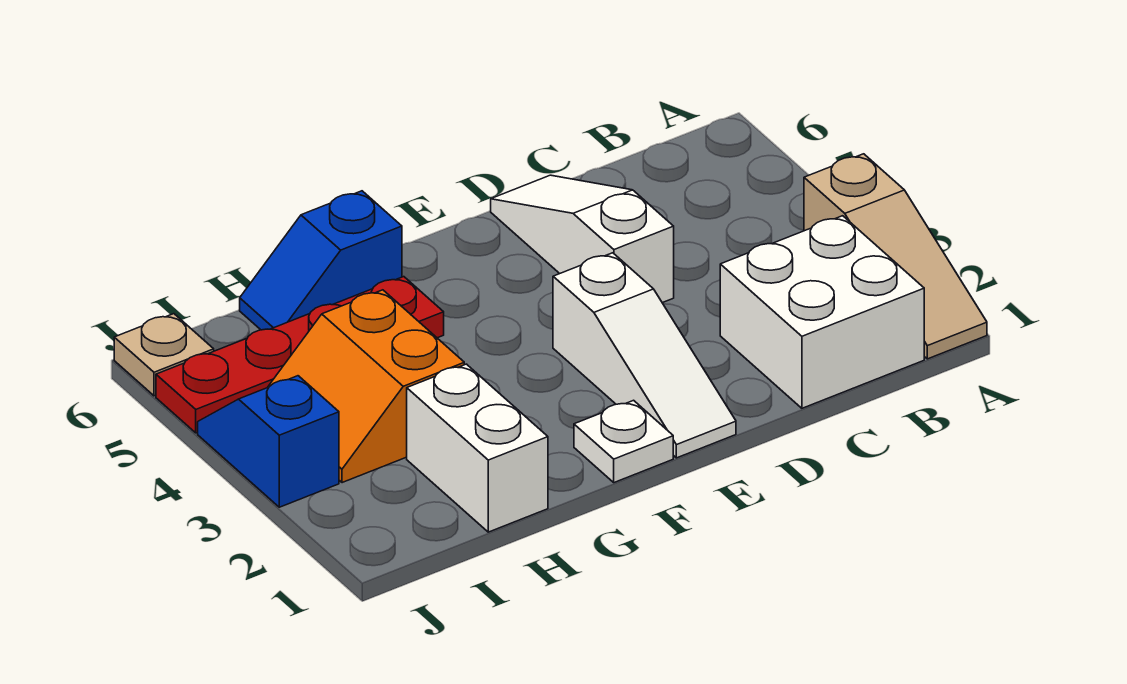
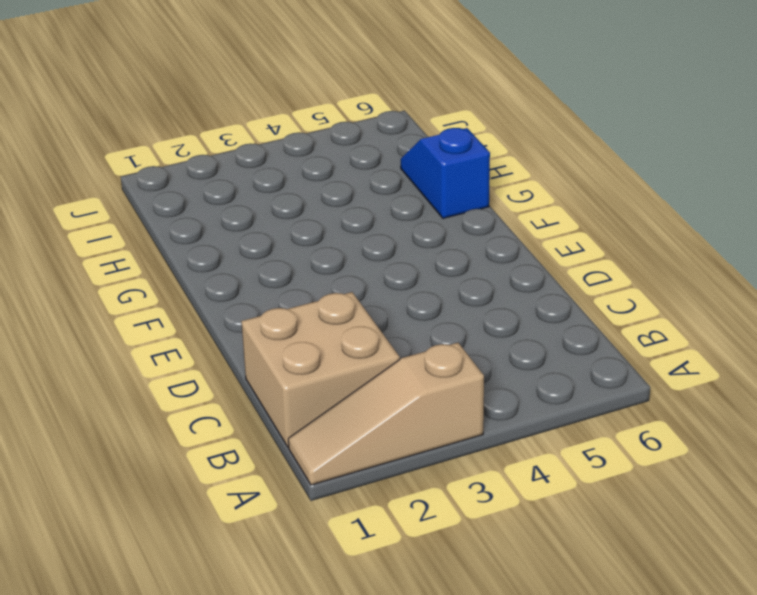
tan brick B1:C2 level 1 -> white brick B1:C2 level 1
none -> white slope D4:D6 level 1 top 4
none -> white slope E1:E3 level 1 top 3

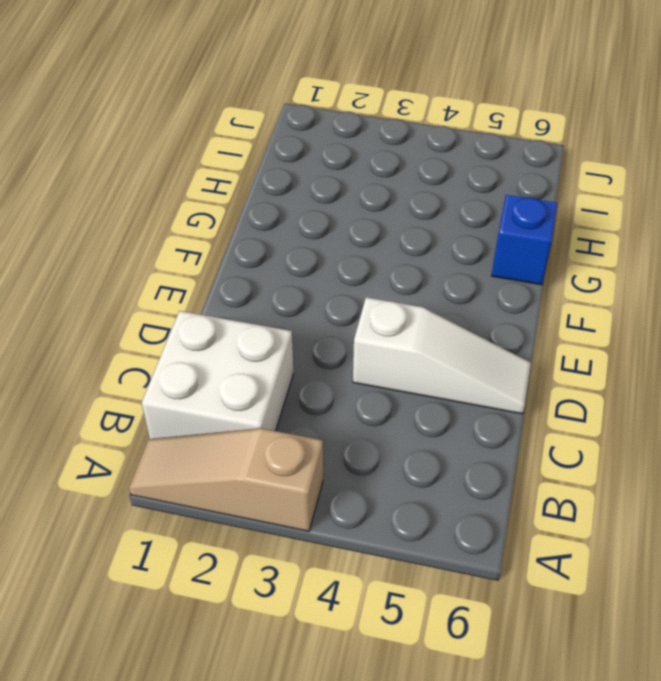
none -> white slope E1:E3 level 1 top 3
none -> white plate F1 level 1

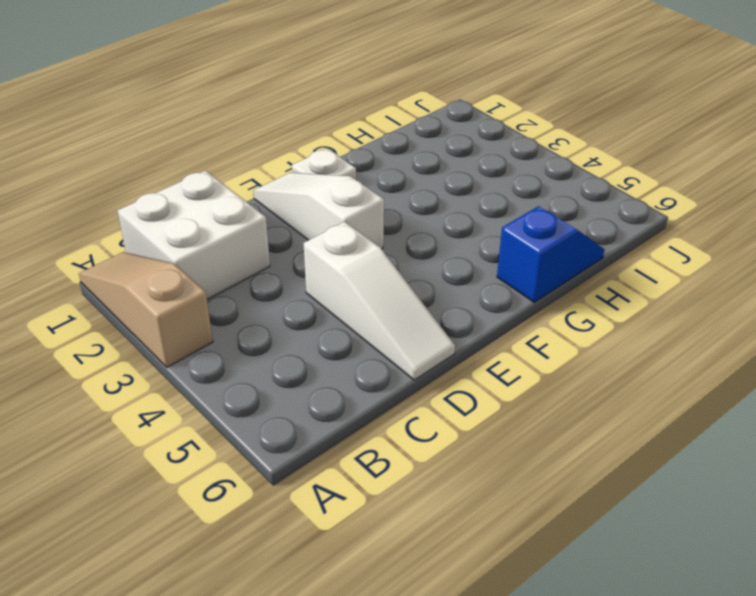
none -> red plate G5:J5 level 1
none -> white brick H1:H2 level 1

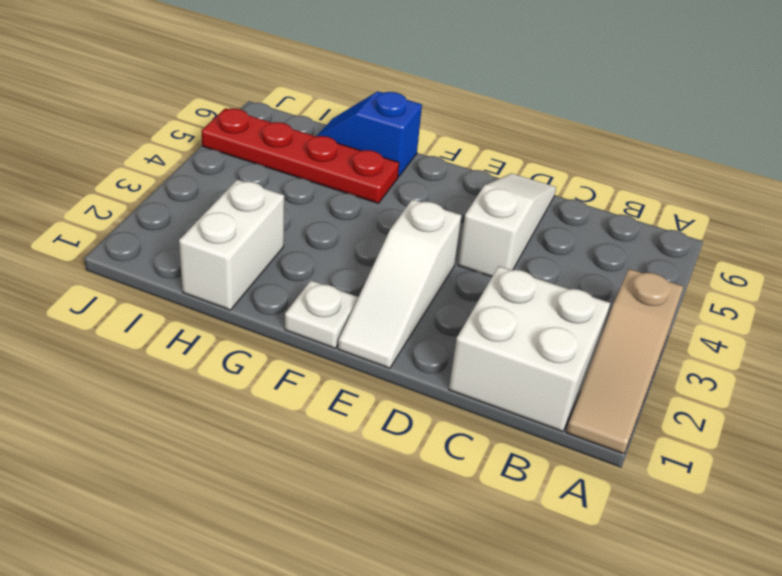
none -> orange slope H3:I4 level 1 top H
none -> blue slope J3:J4 level 1 top 3

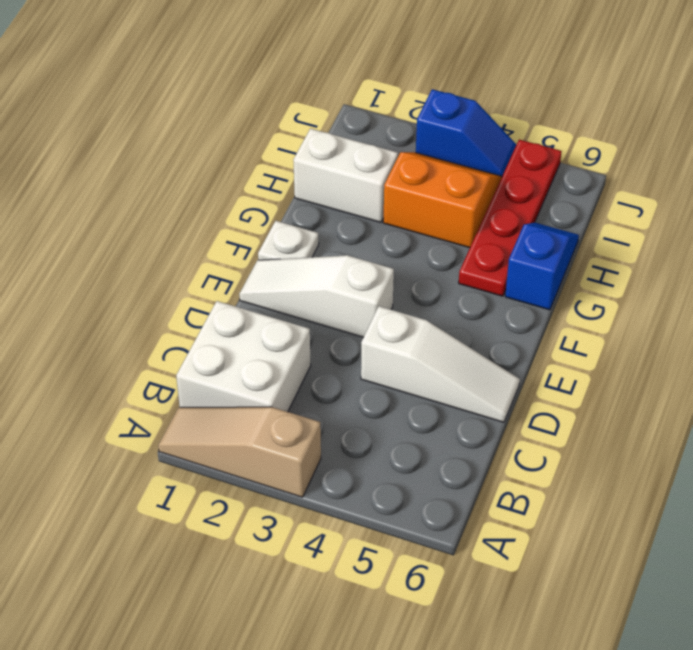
none -> tan plate J6 level 1

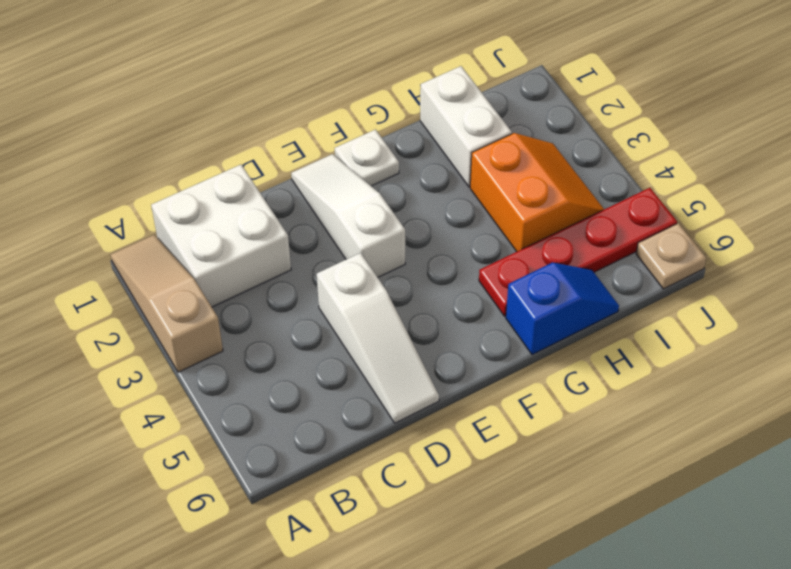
none -> blue slope J3:J4 level 1 top 3

